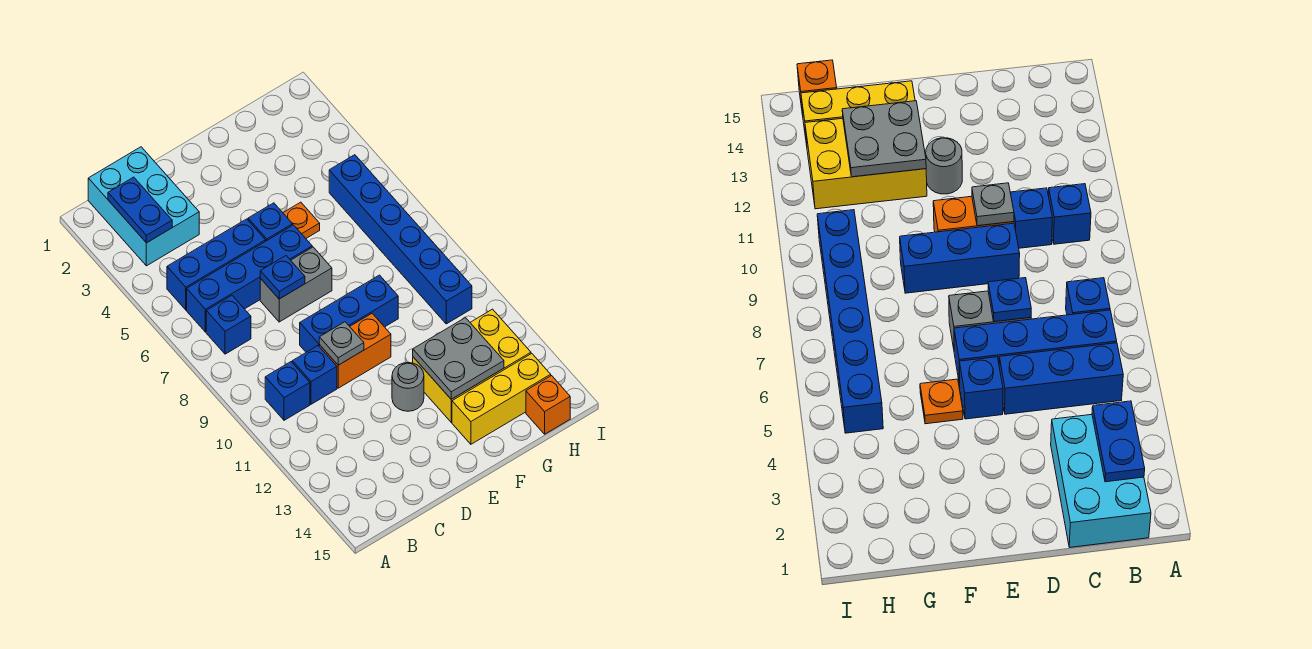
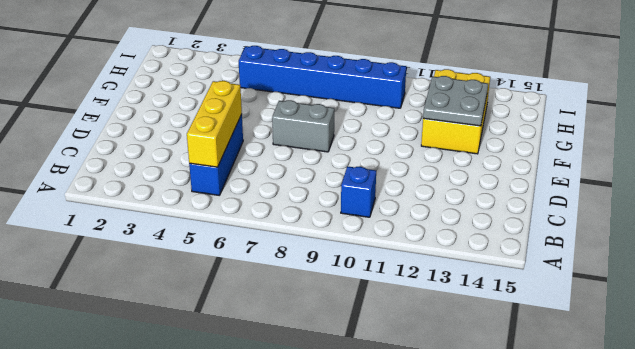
yellow brick B5:D5 level 2 -> yellow brick F14:H14 level 1
grey brick E7:E8 level 1 -> grey brick D7:E7 level 1
none -> cyan brick B1:C3 level 1
none -> blue brick B6:E6 level 1
none -> blue brick B7 level 1

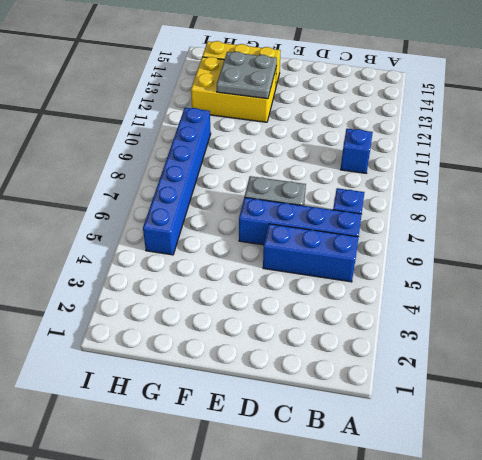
none -> cyan brick B1:C3 level 1
none -> blue brick C10 level 1
none -> blue brick D9:F9 level 1

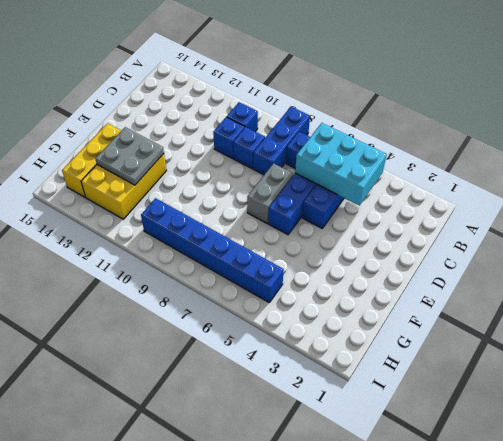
blue brick A8:C8 level 1 -> blue brick D9:F9 level 1
cyan brick B4:C6 level 2 -> cyan brick B1:C3 level 1
blue brick C9 level 1 -> blue brick E5 level 1
none -> orange brick D10:E10 level 1
none -> grey round brick E12 level 1
none -> orange plate F5 level 1

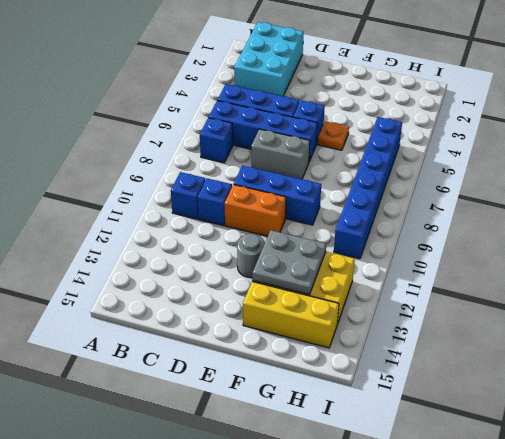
none -> orange brick H15 level 1
none -> blue plate B2:B3 level 2
none -> blue plate D7 level 2

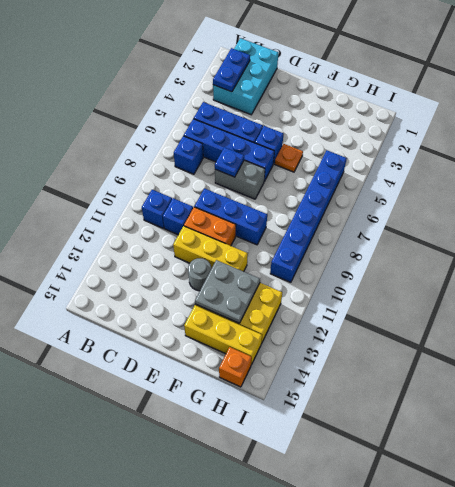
yellow brick D11:F11 level 1 -> none
none -> grey plate D10 level 2

